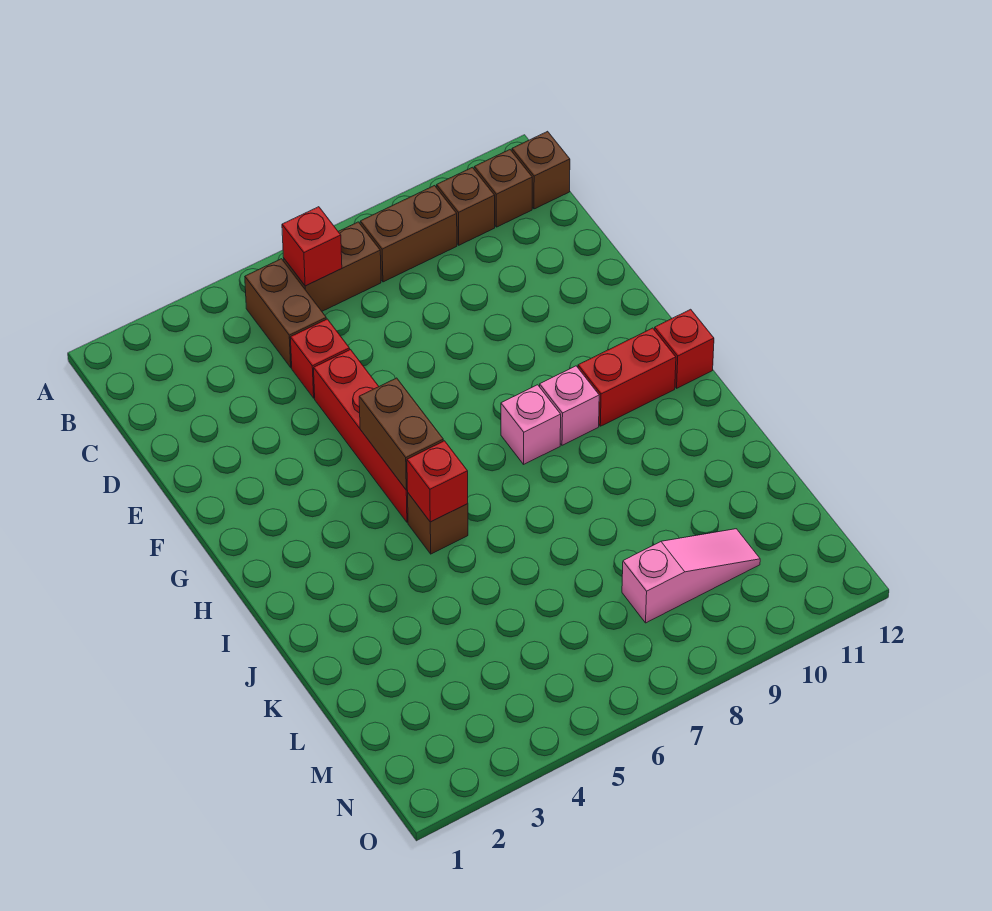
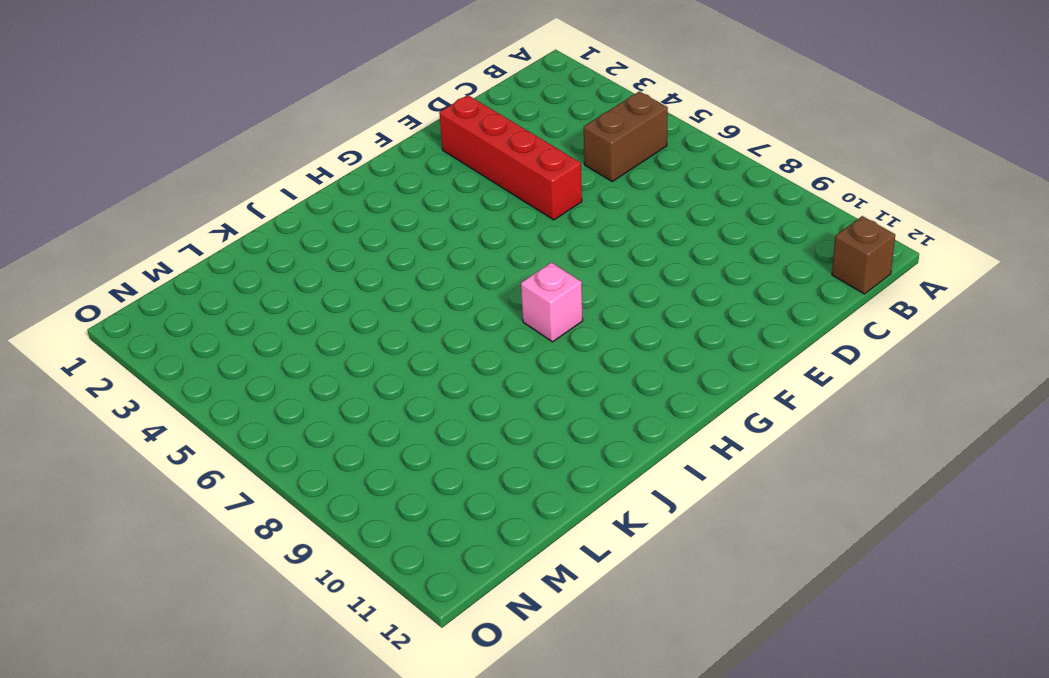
red brick E2:E5 level 1 -> red brick E5:H5 level 1
none -> brown brick B6:B7 level 1
none -> brown brick B8:B9 level 1
none -> brown brick B10 level 1

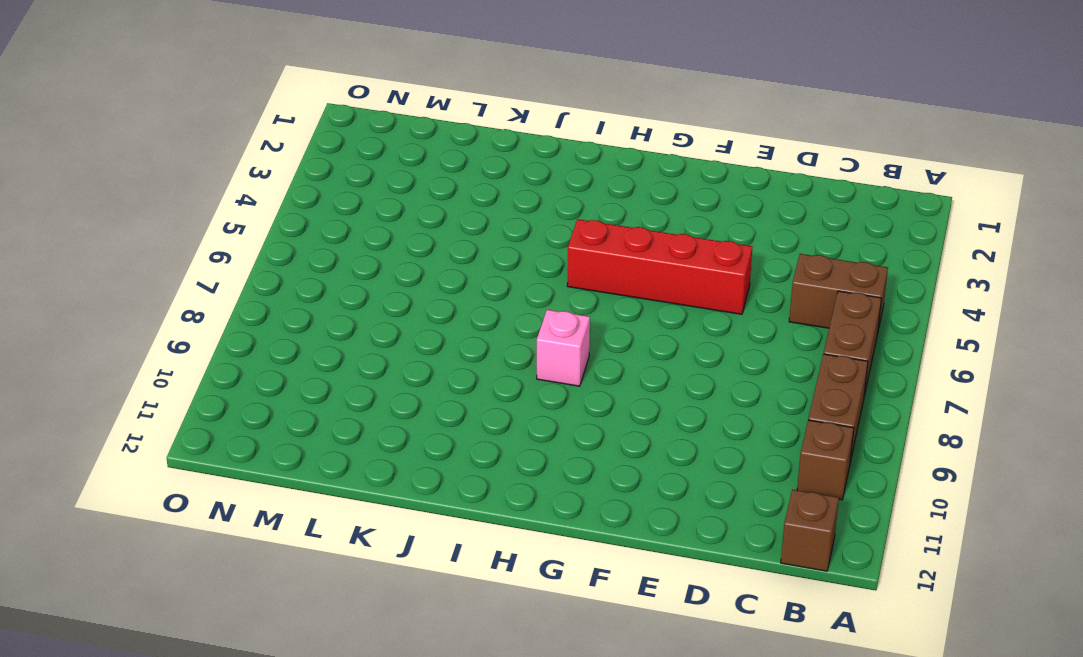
none -> brown brick B11 level 1
none -> red brick D5 level 1
none -> pink brick H9 level 1

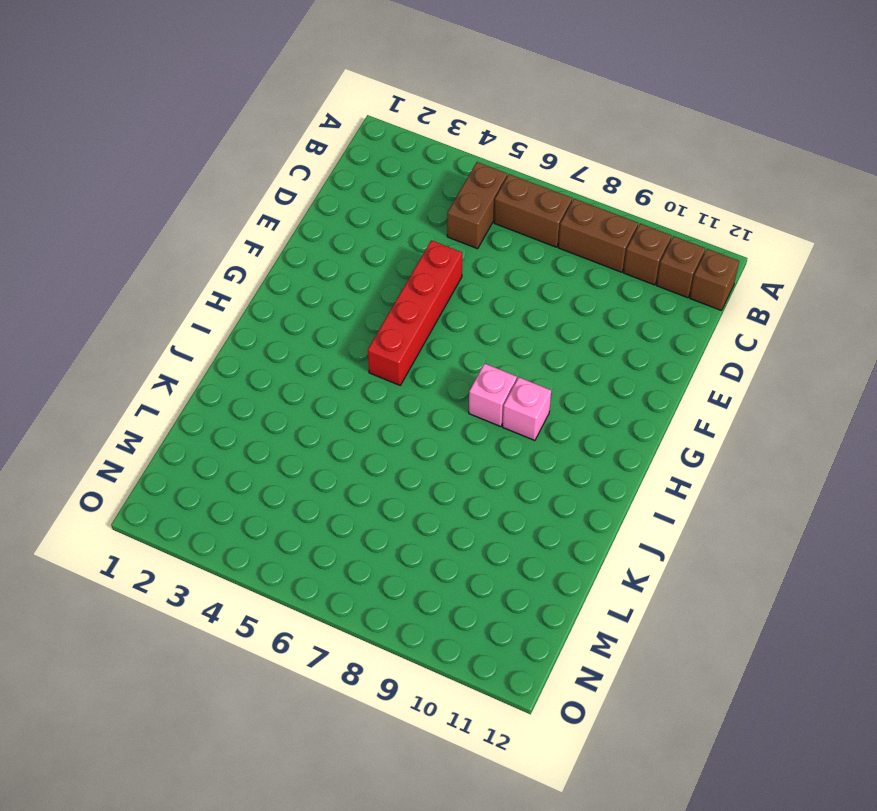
none -> red brick D5 level 1
none -> red brick H10:H11 level 1
none -> red brick H12 level 1

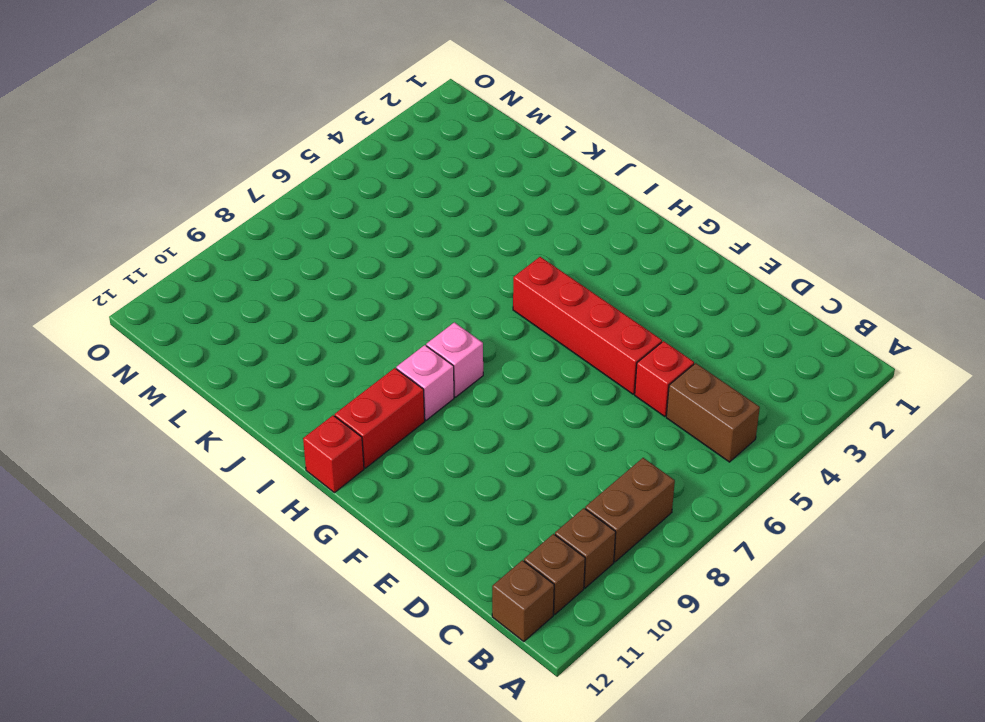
none -> brown brick B6:B7 level 1
none -> brown brick I5 level 1
none -> pink slope M8:M10 level 1 top 8

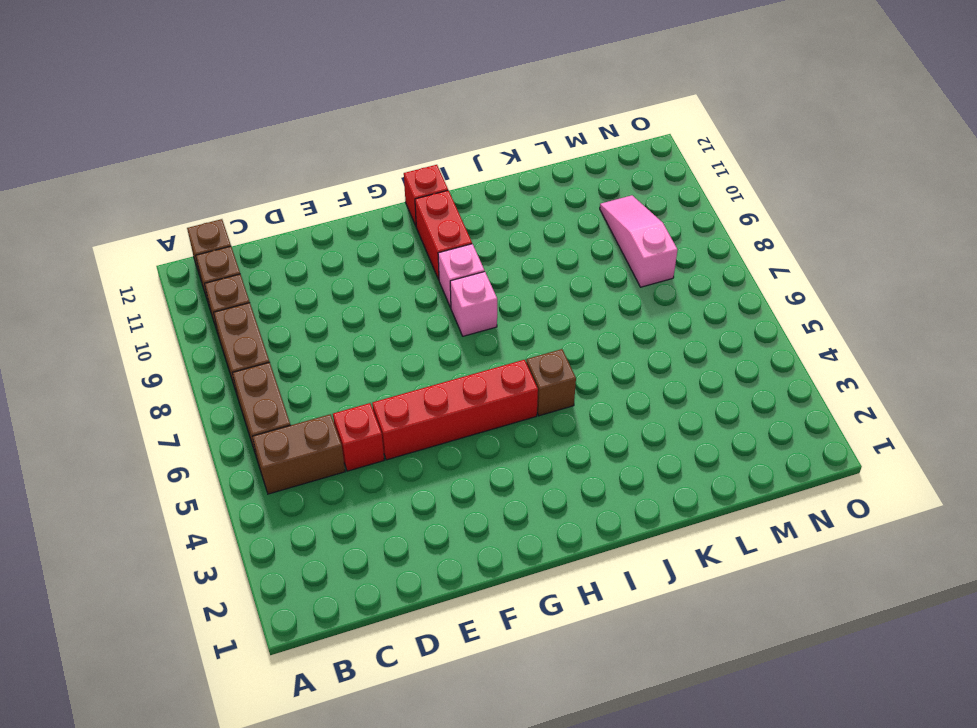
none -> red brick B6 level 2
none -> brown brick G5:H5 level 2
none -> red brick I5 level 2

